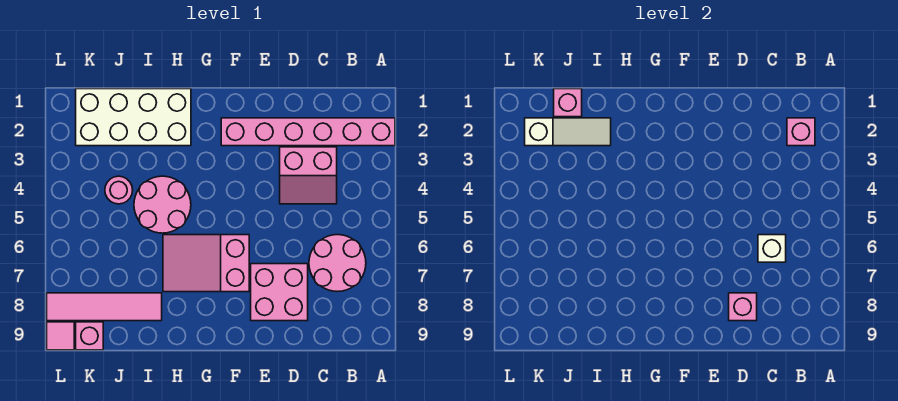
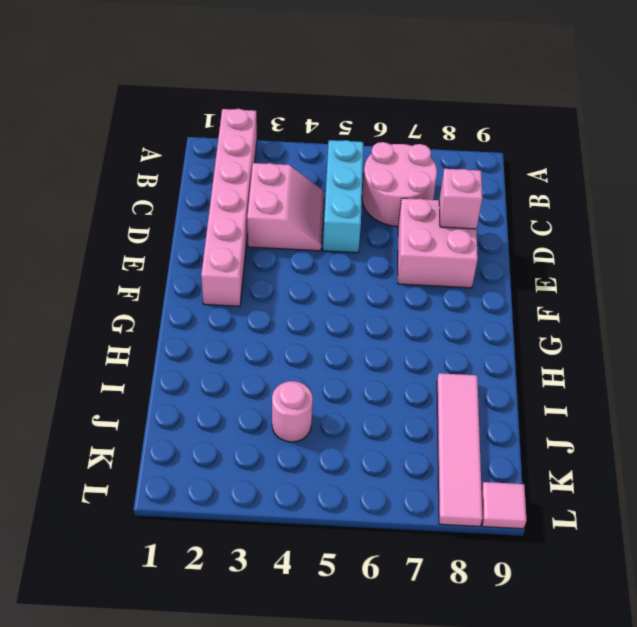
cyan brick B5:D5 level 1 -> none
none -> pink slope F6:H7 level 1 top F
none -> white brick H1:K2 level 1
none -> pink round brick H4:I5 level 1

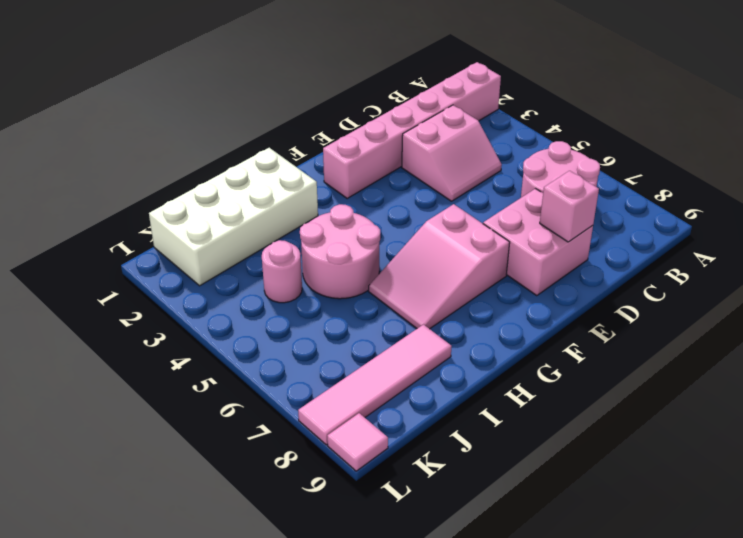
none -> pink brick K9 level 1
none -> pink brick B2 level 2
none -> white brick C6 level 2

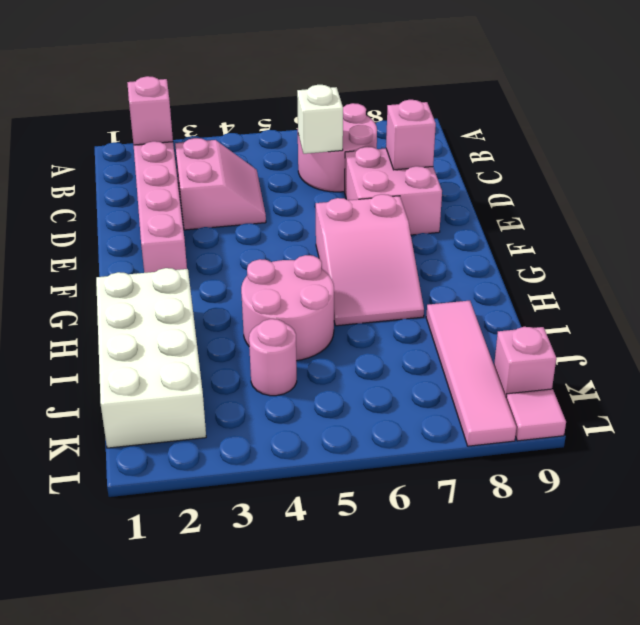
none -> white slope I2:K2 level 2 top K
none -> pink brick J1 level 2

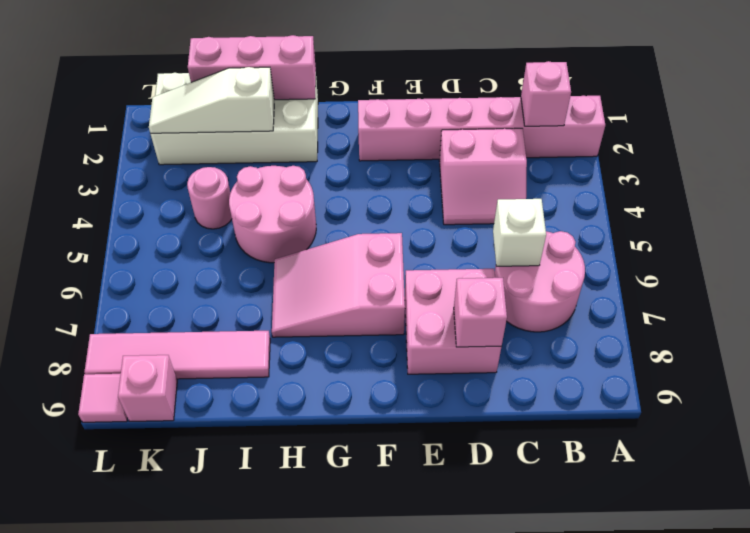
pink brick H1:J1 level 2 -> pink brick J1 level 2
white slope I2:K2 level 2 top I -> white slope I2:K2 level 2 top K

